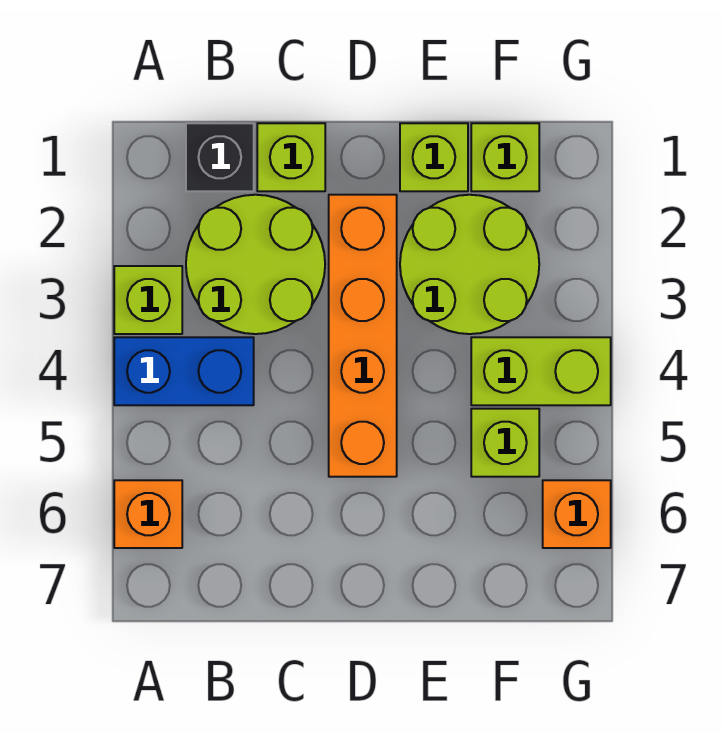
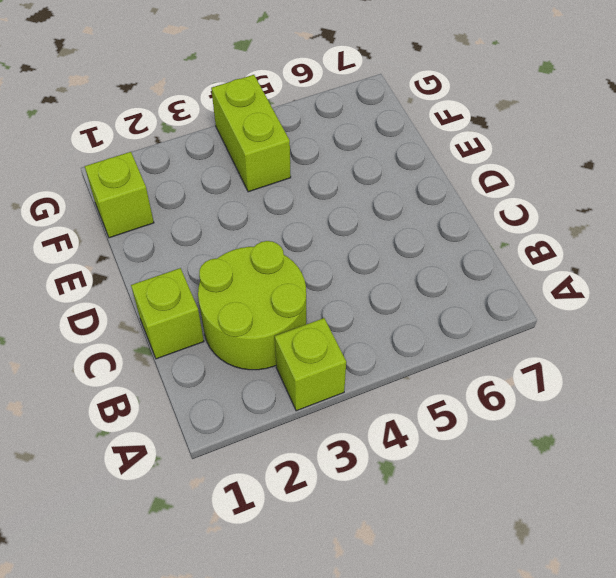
none -> blue brick A4:B4 level 1
none -> orange brick A6 level 1
none -> black brick B1 level 1

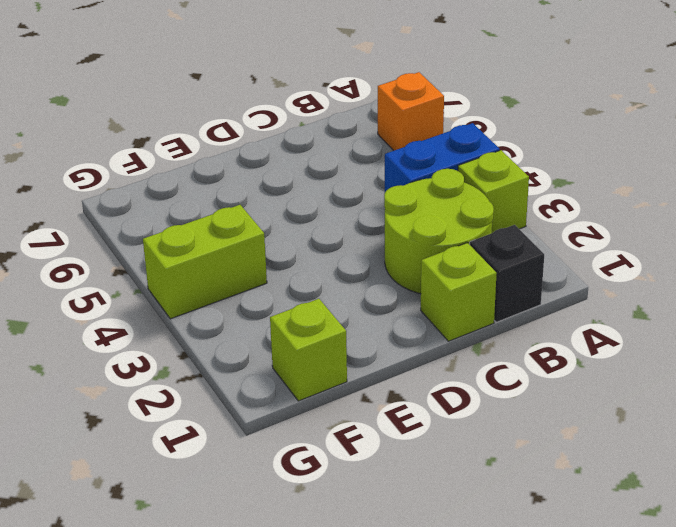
none -> orange brick D2:D5 level 1
none -> lime brick E1 level 1
none -> lime round brick E2:F3 level 1

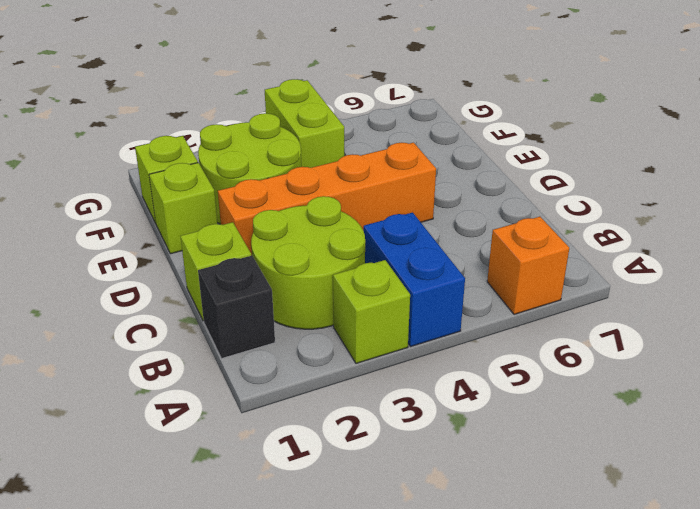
none -> lime brick F5 level 1
none -> orange brick G6 level 1

